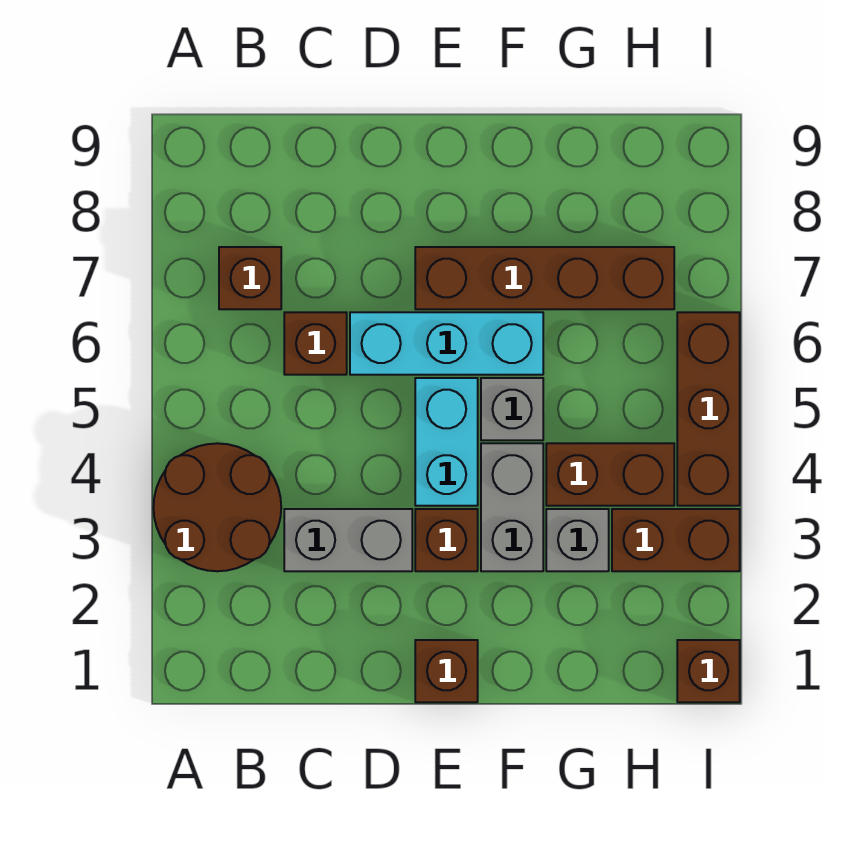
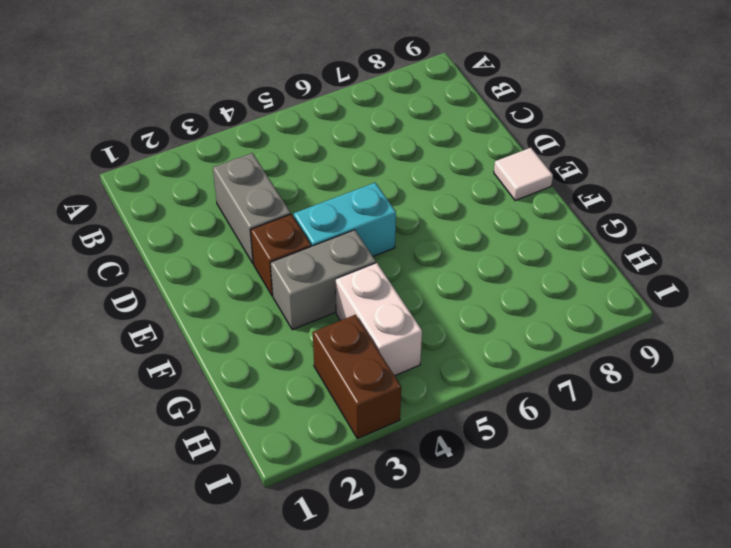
white tile E9 level 1 -> none
white brick G4:H4 level 1 -> brown brick G4:H4 level 1
none -> brown round brick A3:B4 level 1
none -> brown brick B7 level 1
none -> brown brick C6 level 1

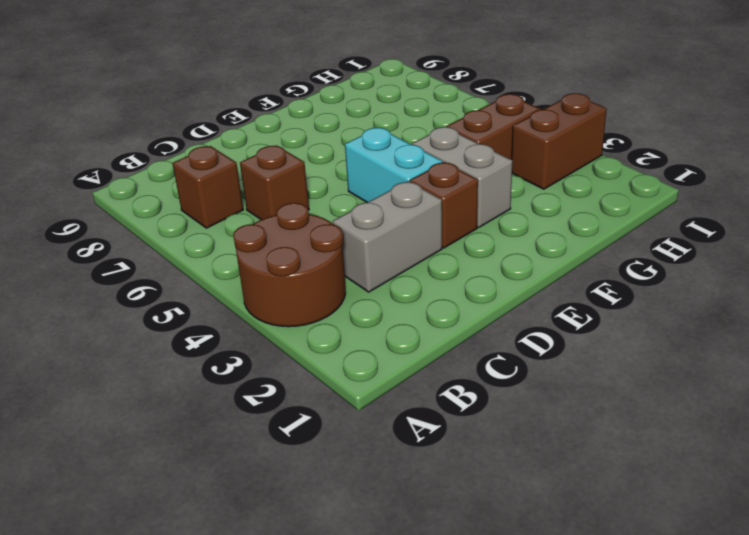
none -> cyan brick D6:F6 level 1
none -> brown brick E1 level 1
none -> brown brick E7:H7 level 1

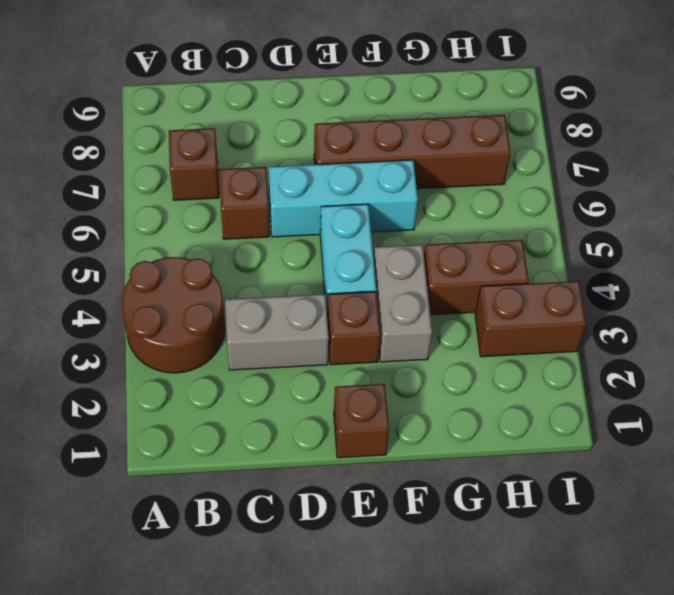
none -> grey brick F5 level 1
none -> grey brick G3 level 1
none -> brown brick I1 level 1

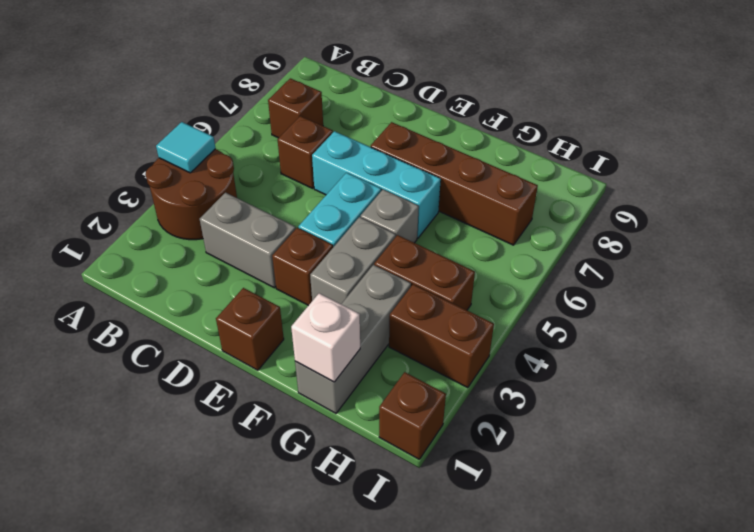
cyan tile A4 level 2 -> none
grey brick G1:G3 level 1 -> grey brick G3 level 1
white brick G1 level 2 -> none
none -> brown brick I4:I6 level 1

